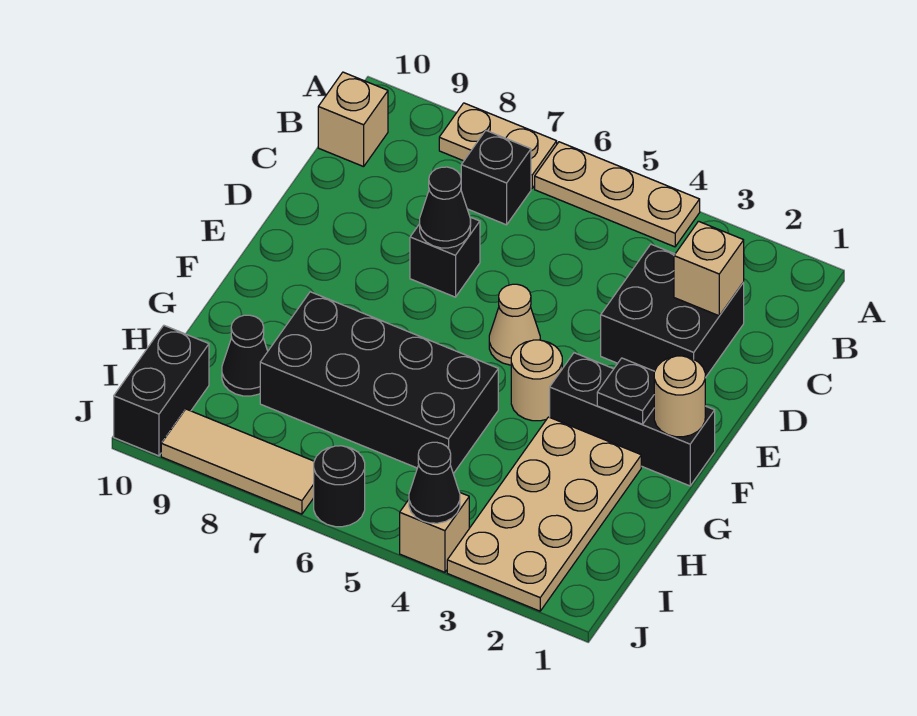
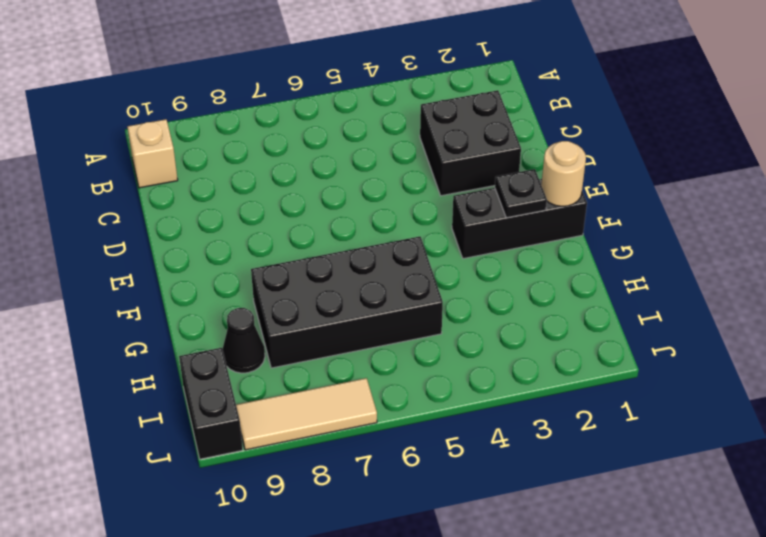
none -> tan plate A4:A6 level 1
none -> tan plate A7:A8 level 1
none -> black brick B7 level 1

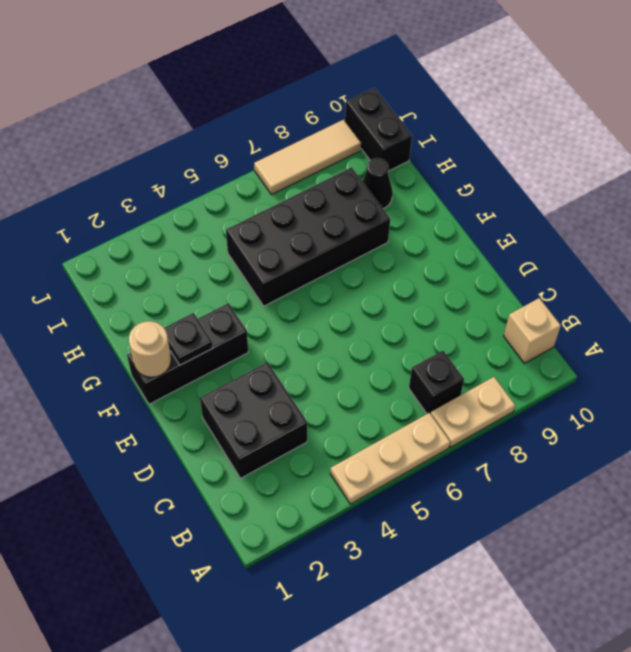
none -> black brick D7 level 1
none -> tan cone E5 level 1
none -> tan round brick F4 level 1

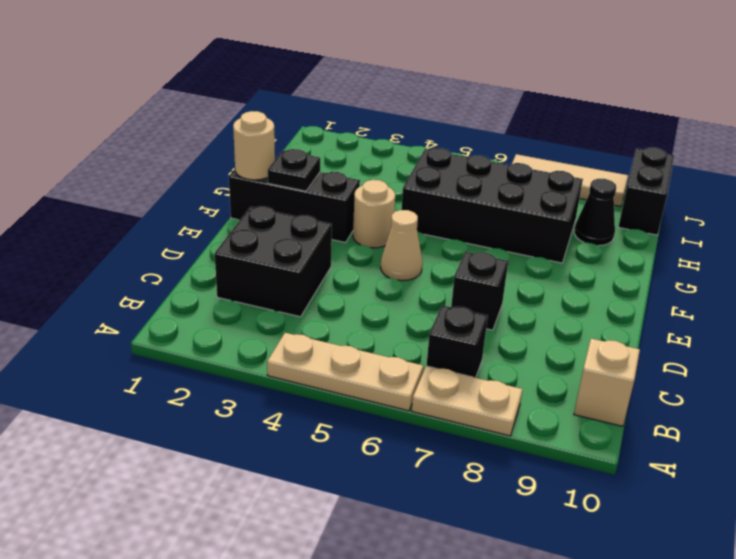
none -> tan plate G2:J3 level 1
none -> tan brick J4 level 1
none -> black round brick J6 level 1

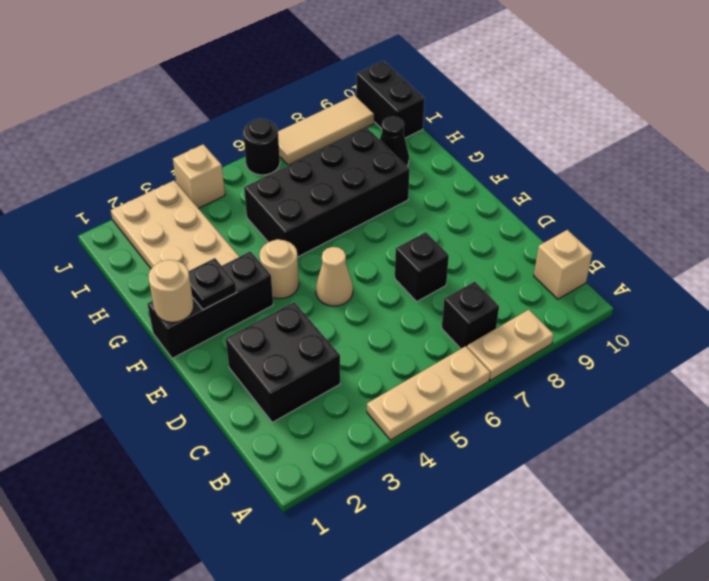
none -> tan brick C2 level 2
none -> black cone D7 level 2
none -> black cone J4 level 2

